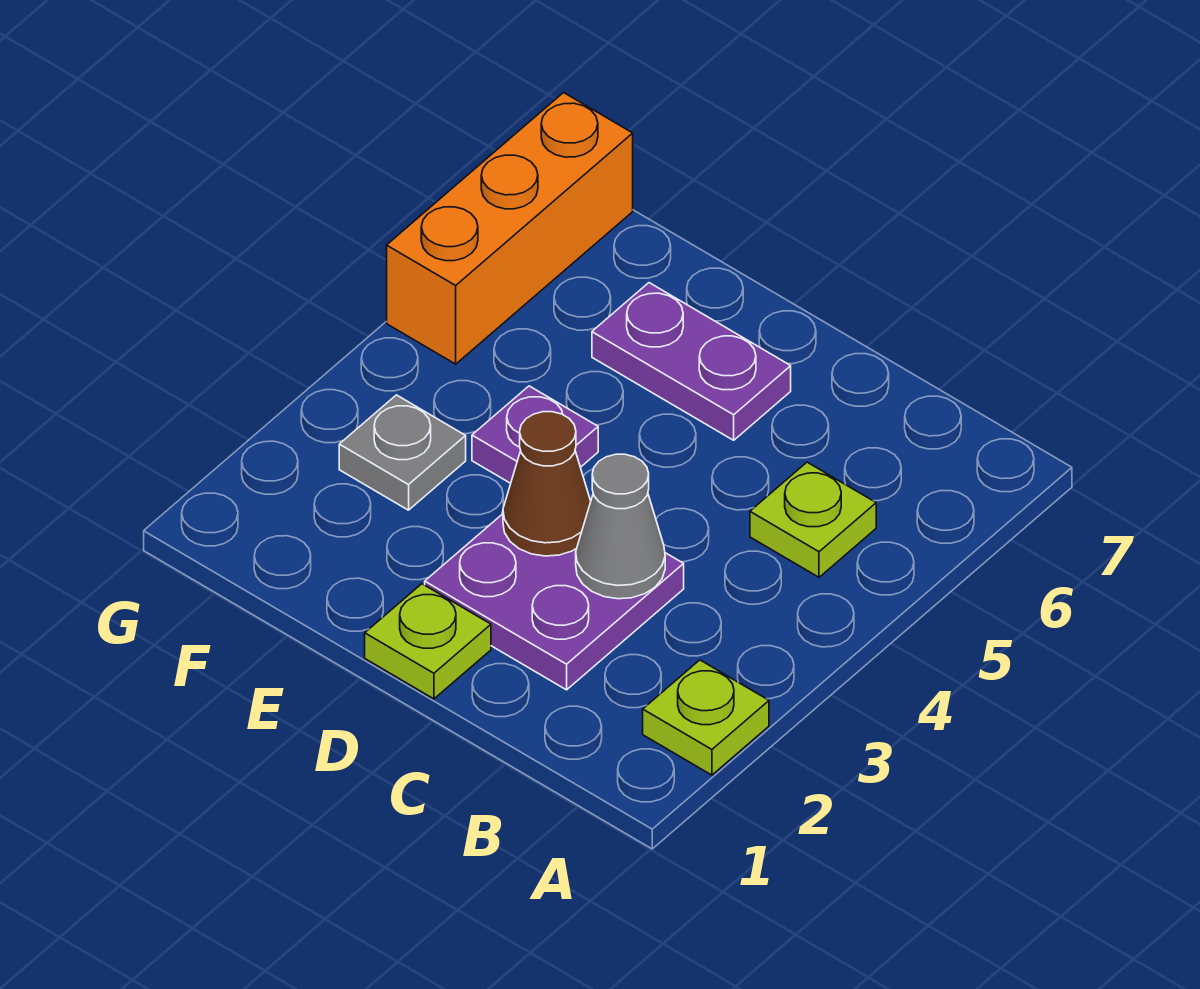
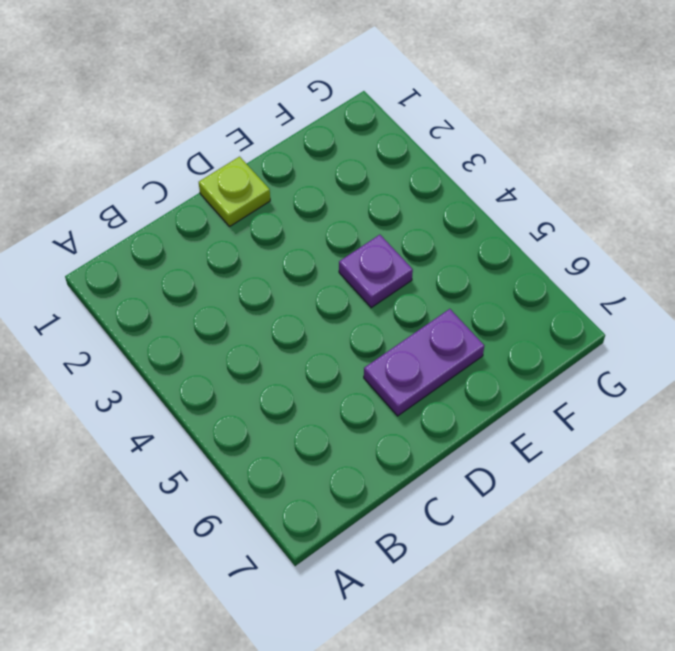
none -> lime plate A2 level 1
none -> lime plate B5 level 1

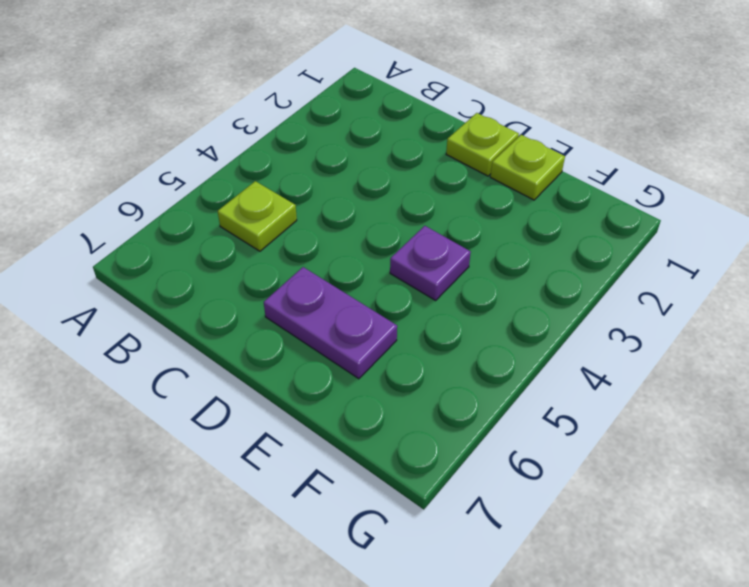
lime plate E1 level 1 -> lime plate A2 level 1
none -> purple plate C2:D3 level 1
none -> grey plate F3 level 1

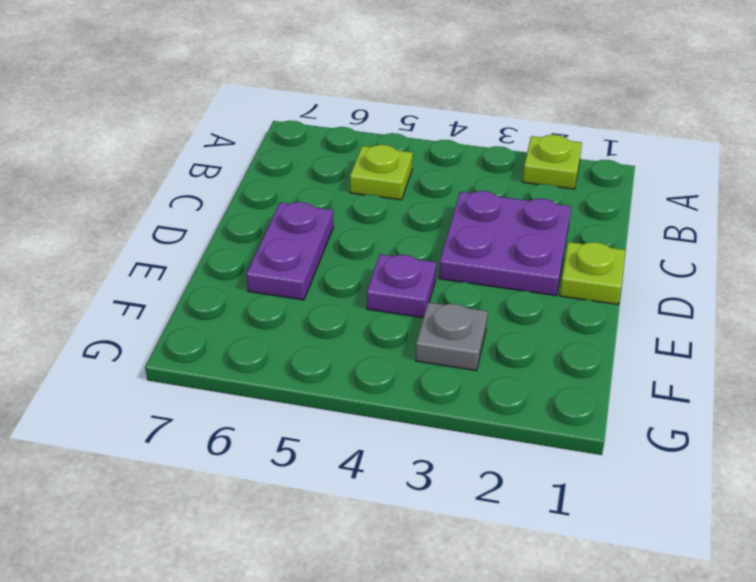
none -> orange brick G5:G7 level 1
none -> grey cone C3 level 2

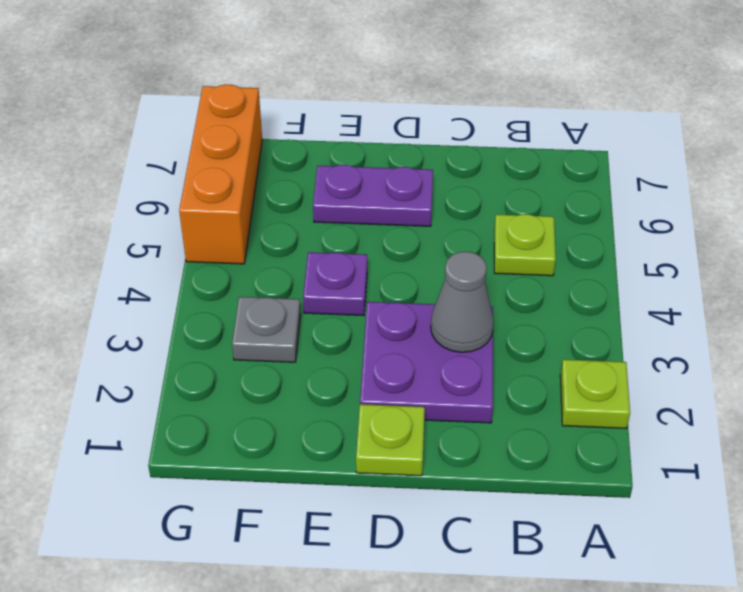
none -> brown cone D3 level 2

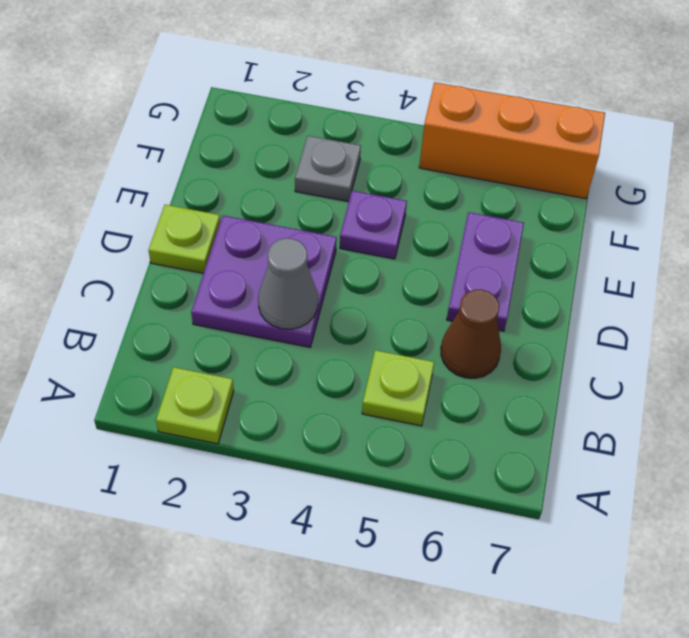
brown cone C6 level 1 -> brown cone D3 level 2

